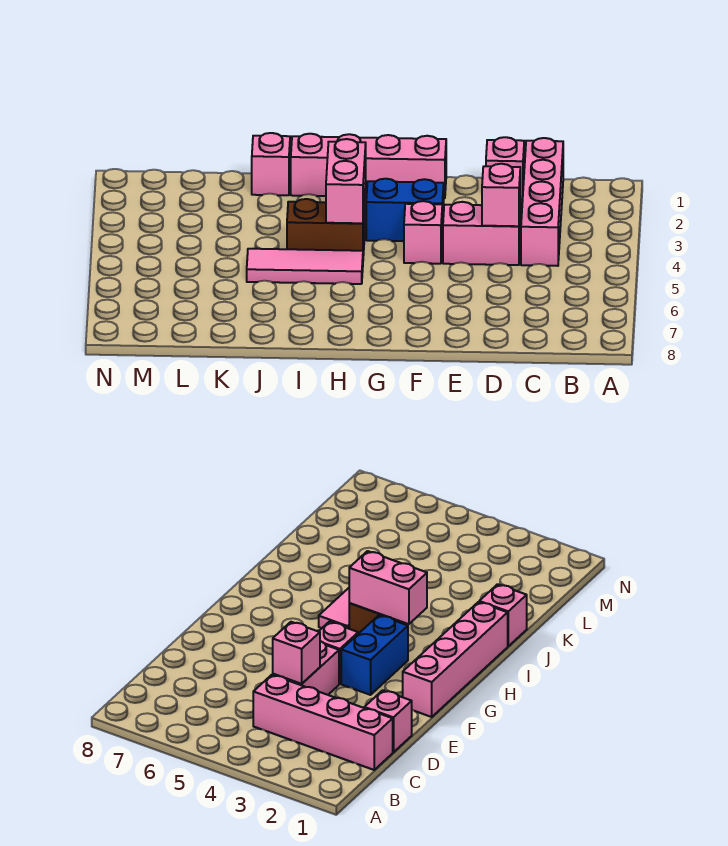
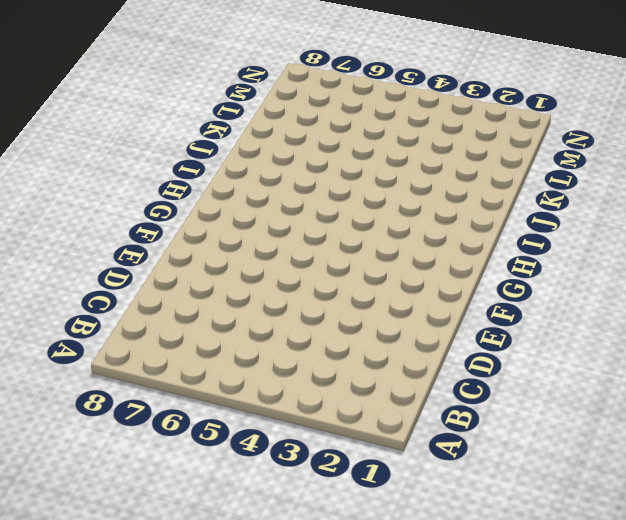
none -> pink brick C1:C4 level 1
none -> pink brick D1 level 1

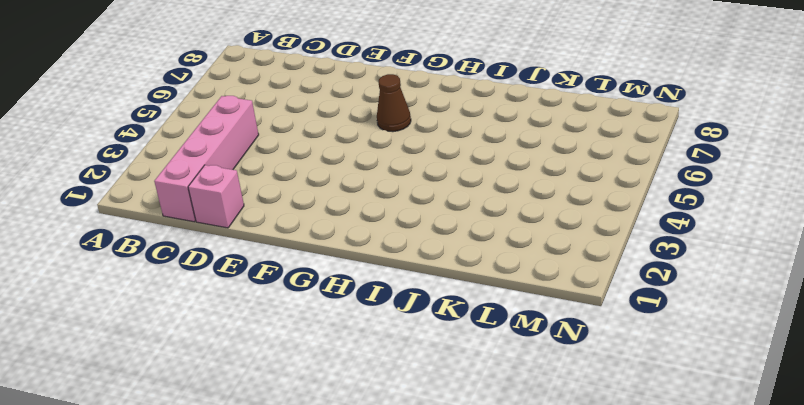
brown cone G6 level 1 -> none
none -> pink brick D4:E4 level 1
none -> pink brick F1:I1 level 1

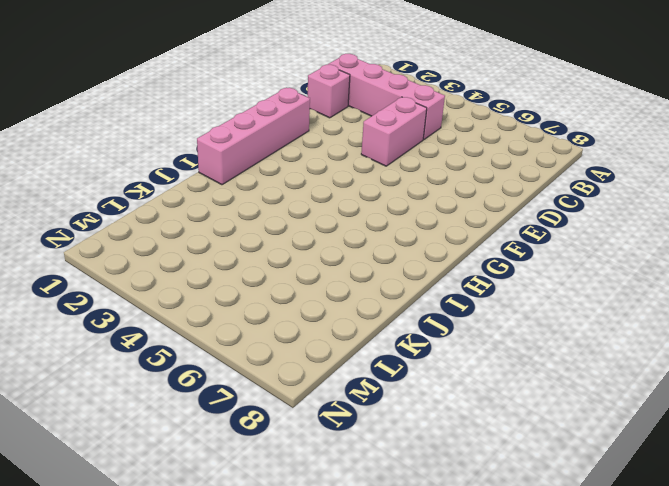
none -> blue brick F3:G3 level 1
none -> pink brick F4 level 1

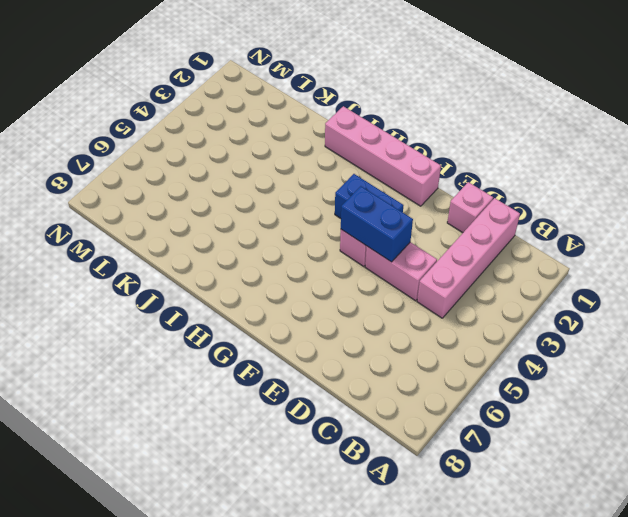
blue brick E4:F4 level 2 -> none
none -> brown brick H4:I4 level 1
none -> pink tile H5:J5 level 1

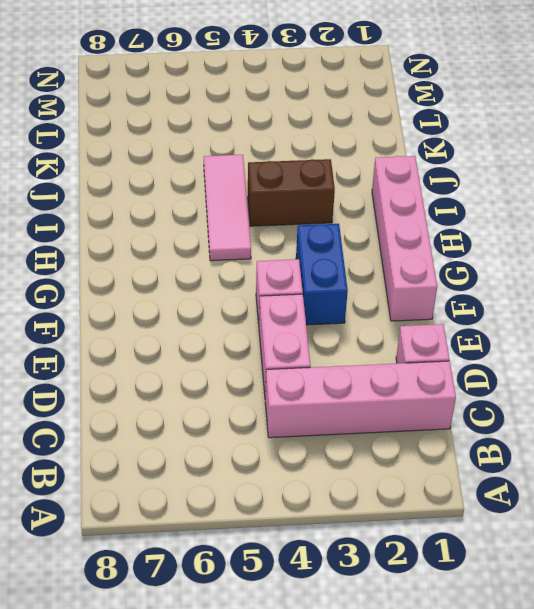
brown brick I3:I4 level 1 -> brown brick H4:I4 level 1
none -> pink brick J1 level 1
none -> pink brick D4 level 2

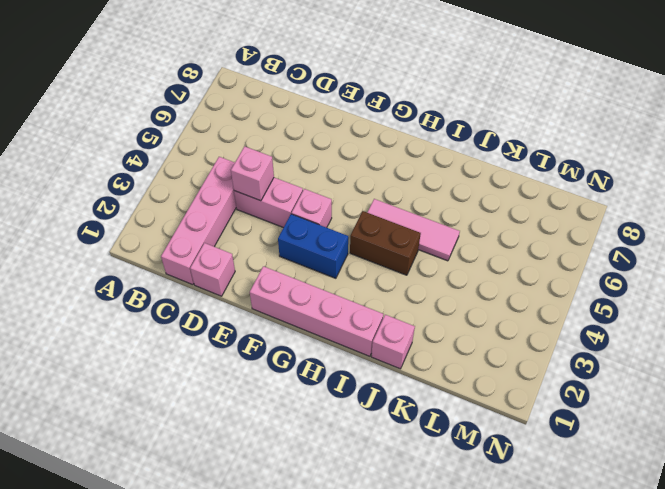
none -> pink brick H3:H4 level 2

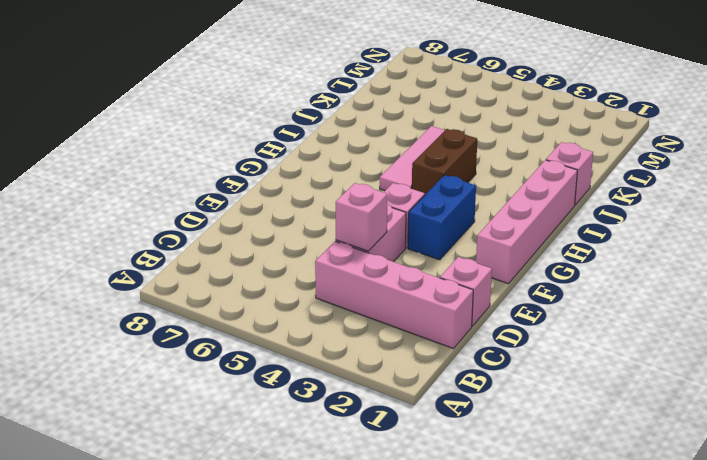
none -> pink brick H3:H4 level 2

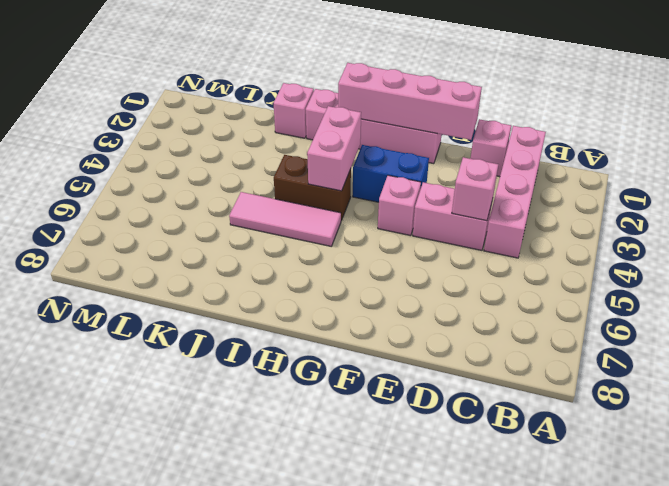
pink brick E1:H1 level 2 -> none

